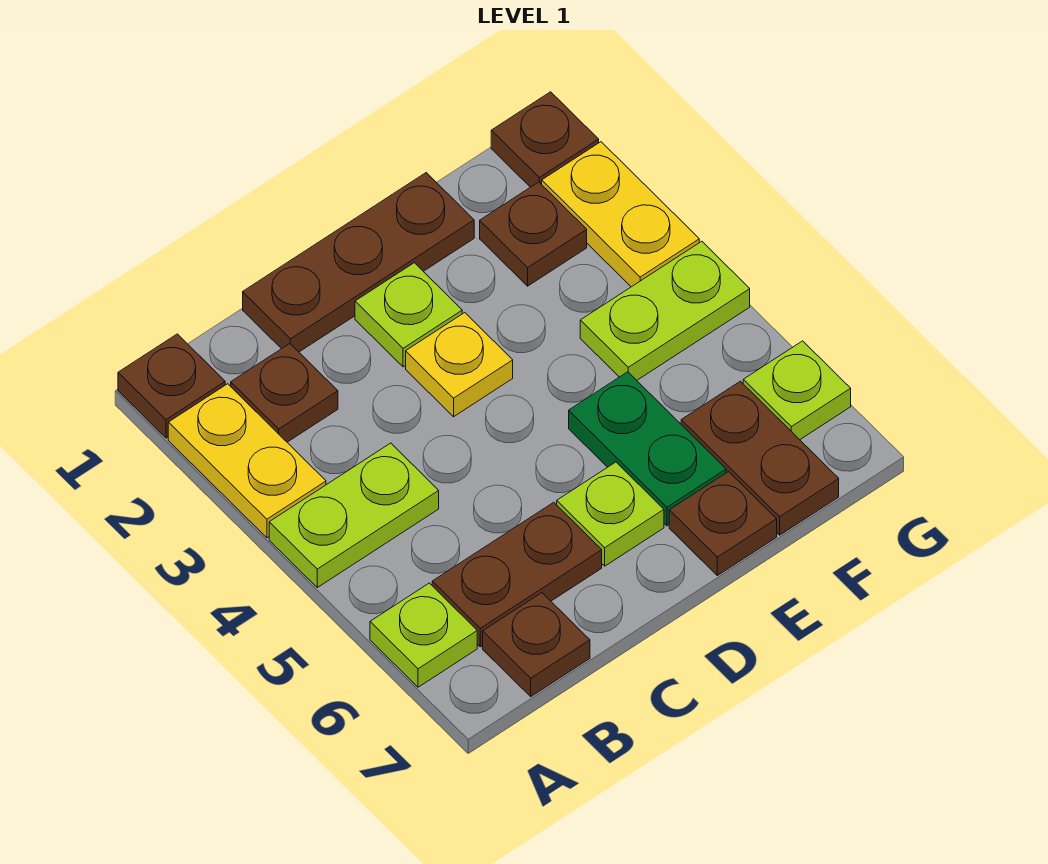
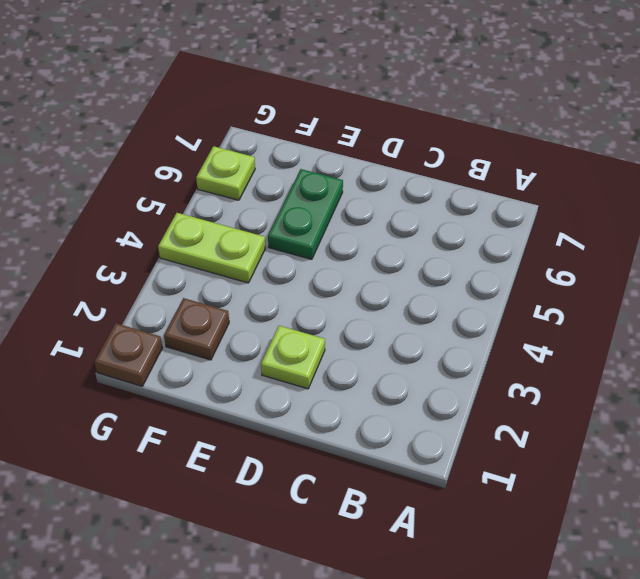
none -> brown plate A1 level 1
none -> yellow plate A2:A3 level 1
none -> lime plate A4:B4 level 1

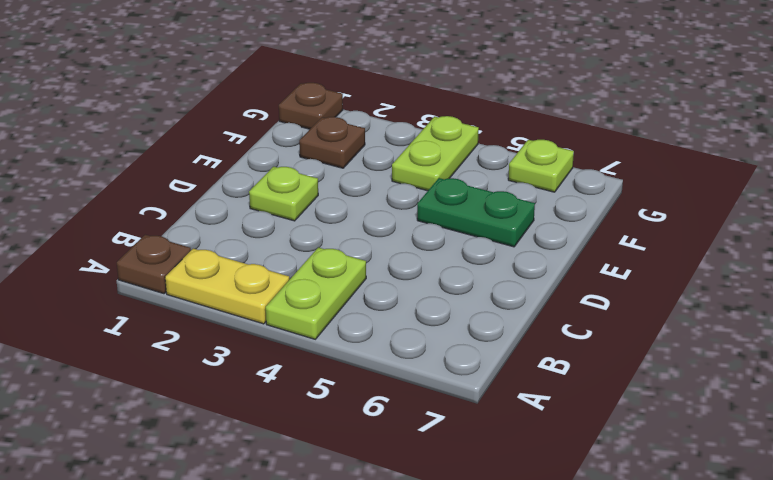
none -> lime plate A6 level 1
none -> brown plate B2 level 1
none -> brown plate B6:C6 level 1

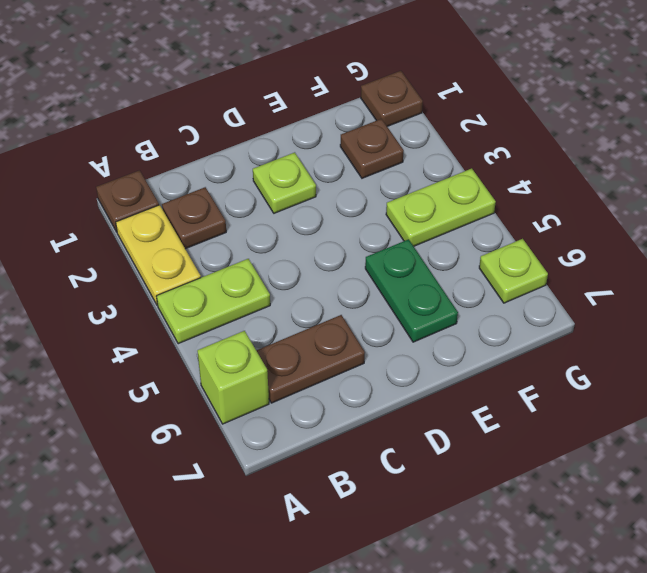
lime brick A6 level 1 -> lime plate A6 level 1
none -> brown plate B7 level 1
none -> brown plate C1:E1 level 1
none -> yellow plate D3 level 1

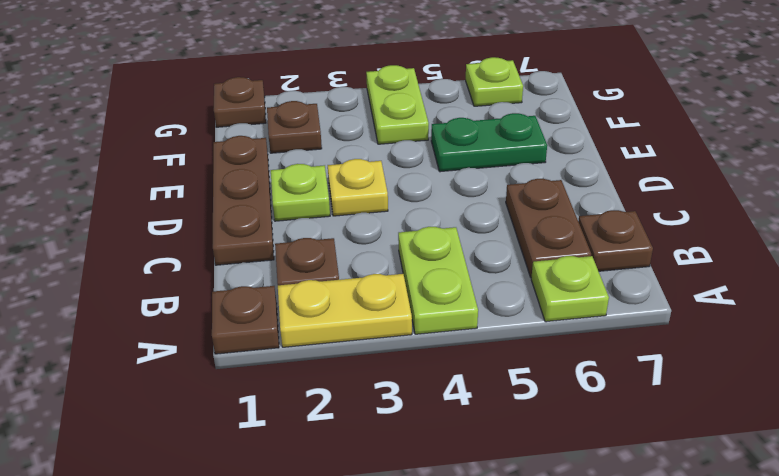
none -> lime plate D6 level 1
none -> brown plate E7 level 1
none -> brown plate F6:F7 level 1

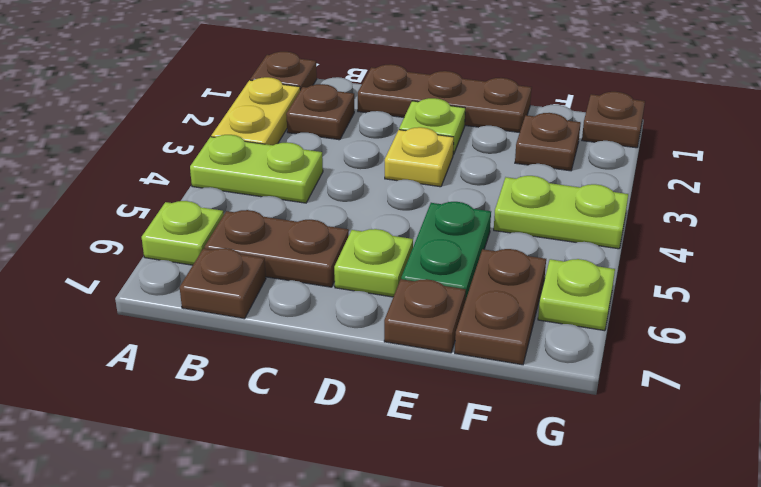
none -> yellow plate G2:G3 level 1

